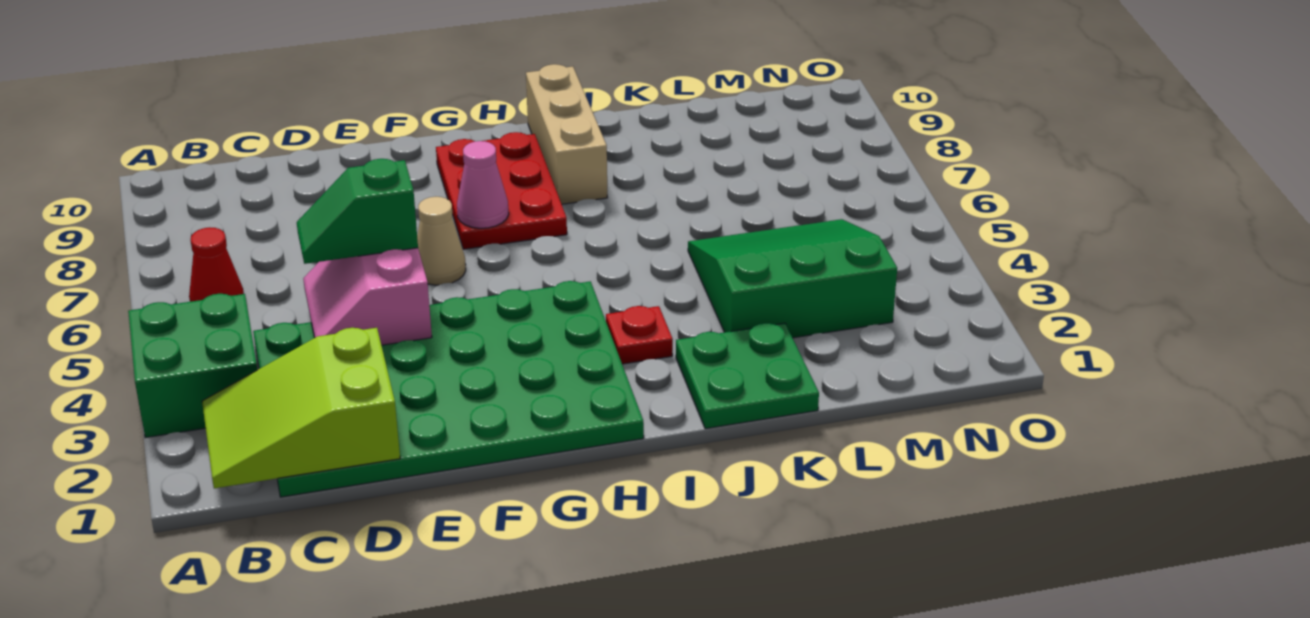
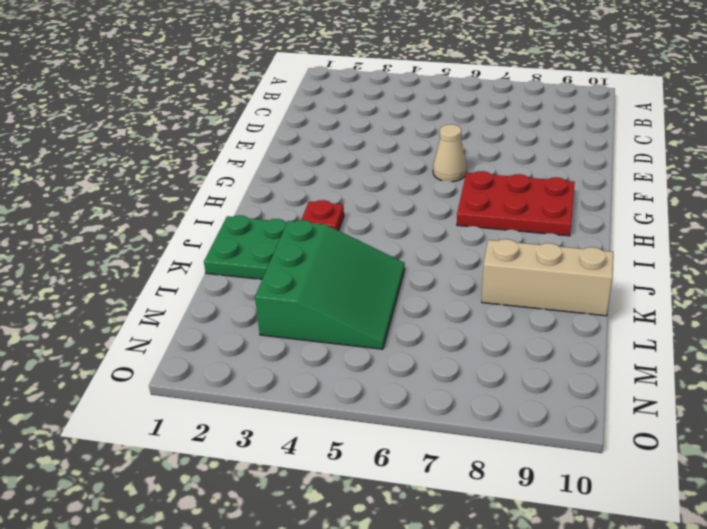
tan brick K8:K10 level 1 -> tan brick I8:I10 level 1
none -> green brick A3:B4 level 1
none -> red cone B6 level 1
none -> green plate C1:H4 level 1

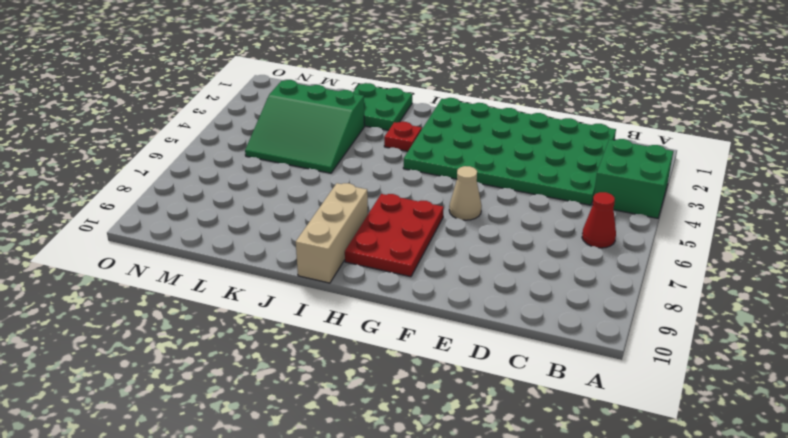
none -> lime slope B1:D2 level 2 top D
none -> pink slope D4:E5 level 2 top E
none -> pink cone G7 level 2

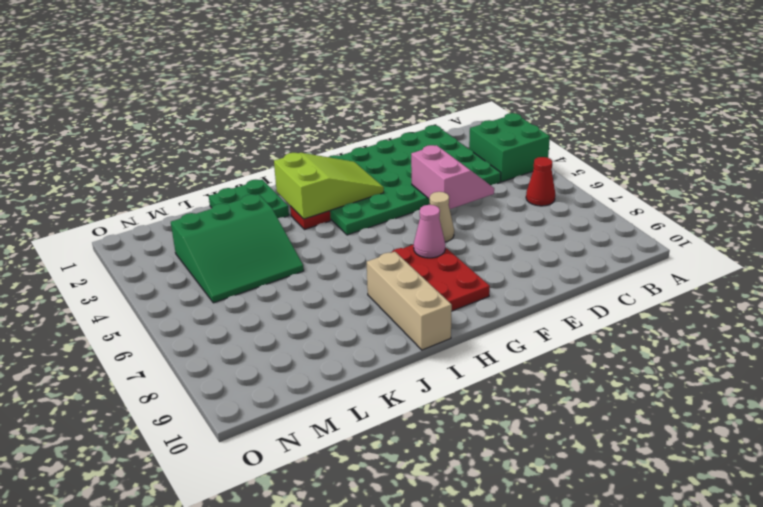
lime slope G2:I3 level 2 top I -> lime slope B1:D2 level 2 top D
none -> green slope D5:E5 level 3 top E

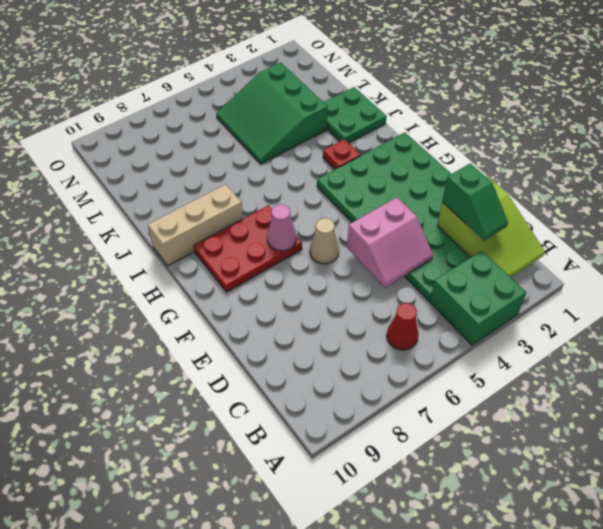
green slope C2:D2 level 3 top D -> green slope D5:E5 level 3 top E

